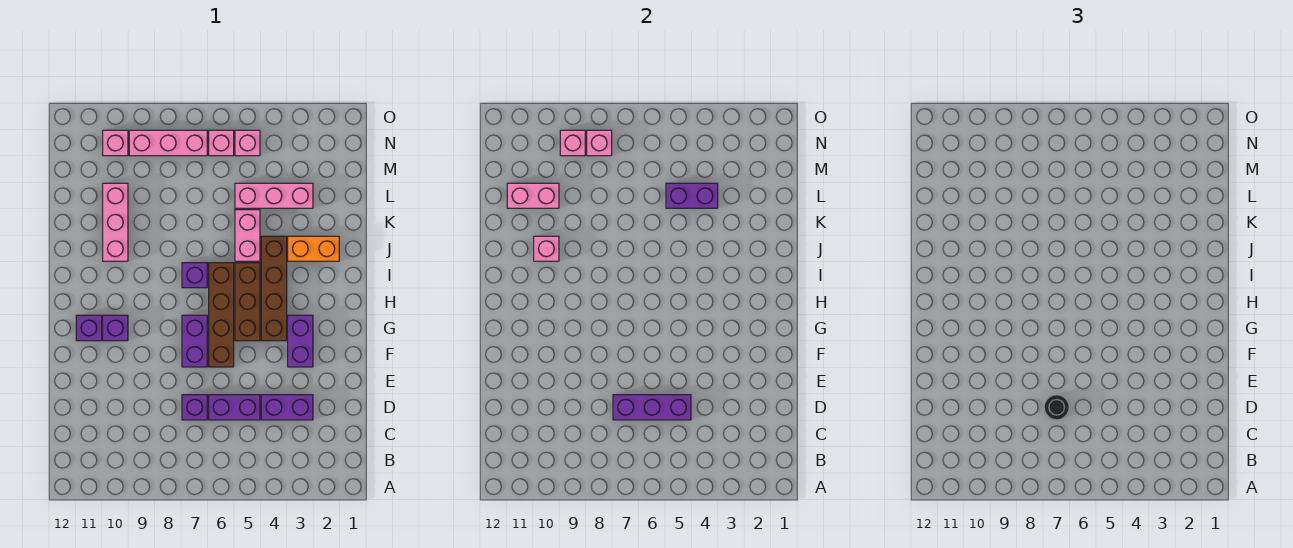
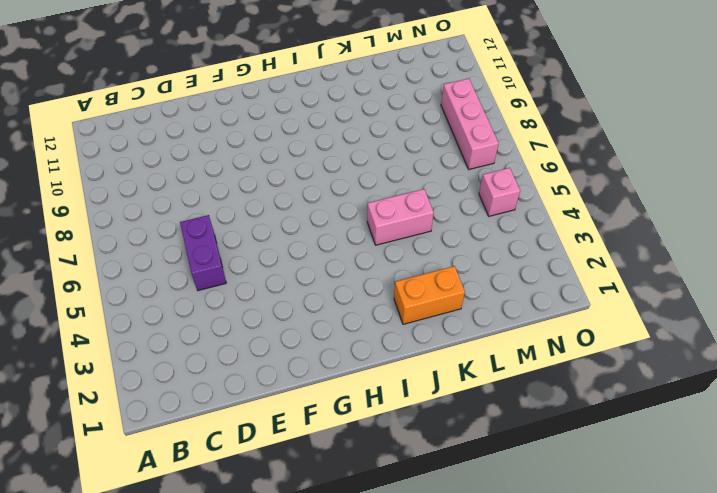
orange brick J2:K2 level 1 -> orange brick J2:J3 level 1
none -> purple brick D3:D4 level 1
none -> purple brick D7 level 1
none -> purple brick F3:G3 level 1

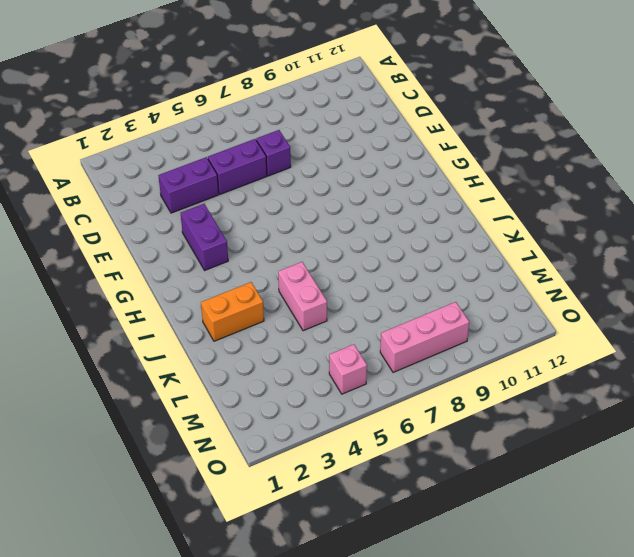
none -> brown brick F6:I6 level 1
none -> purple brick F7:G7 level 1
none -> brown brick G4:J4 level 1

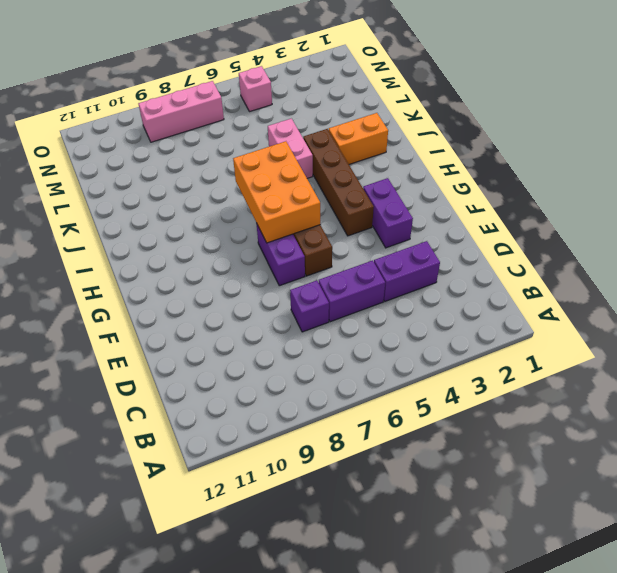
orange brick G6:I7 level 2 -> none
none -> brown brick G5:I5 level 1
none -> purple brick G10 level 1
none -> purple brick G11 level 1

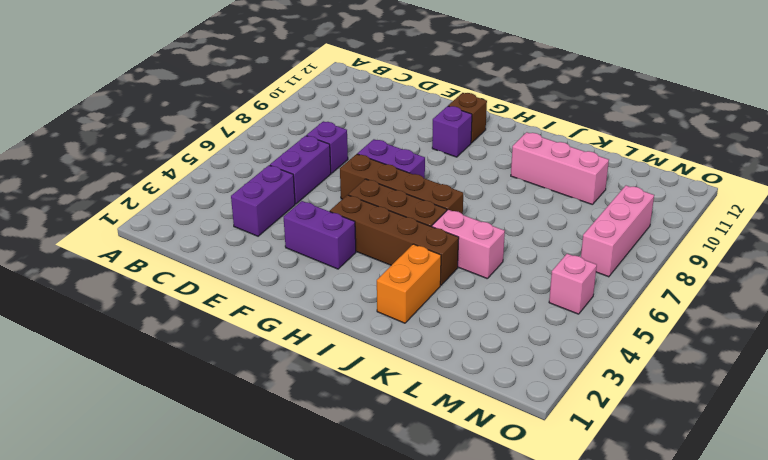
brown brick G11 level 1 -> purple brick G11 level 1
none -> purple brick I7 level 1
none -> pink brick L3:L5 level 1
none -> pink brick N6 level 1

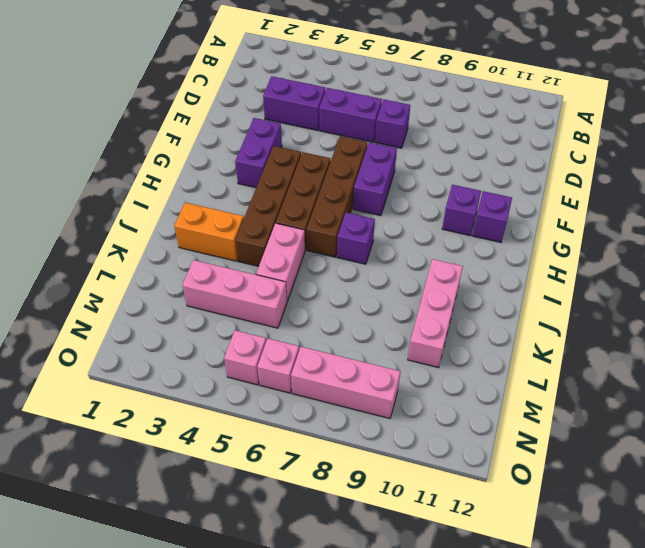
none -> pink brick N10 level 1
none -> purple brick D5:D7 level 2
none -> pink brick J10 level 2

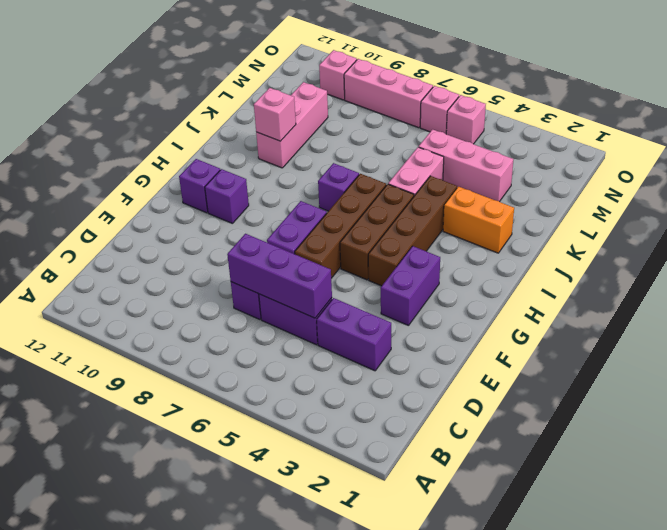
none -> purple brick L4:L5 level 2
none -> pink brick L10:L11 level 2
none -> pink brick N8 level 2

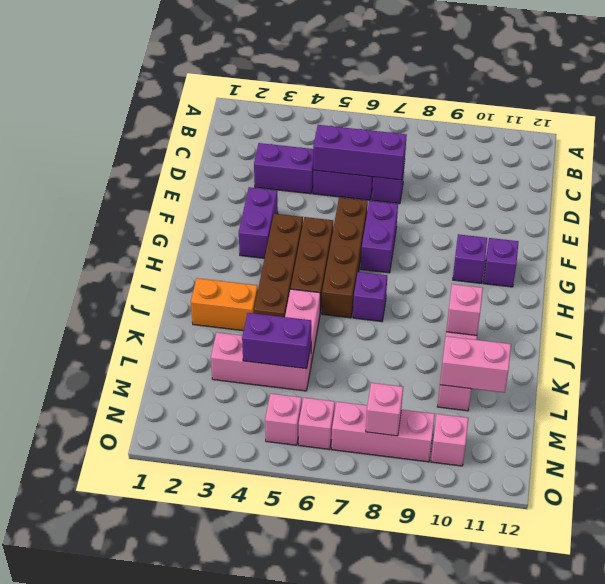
none -> pink brick N9 level 2
none -> black round brick D7 level 3

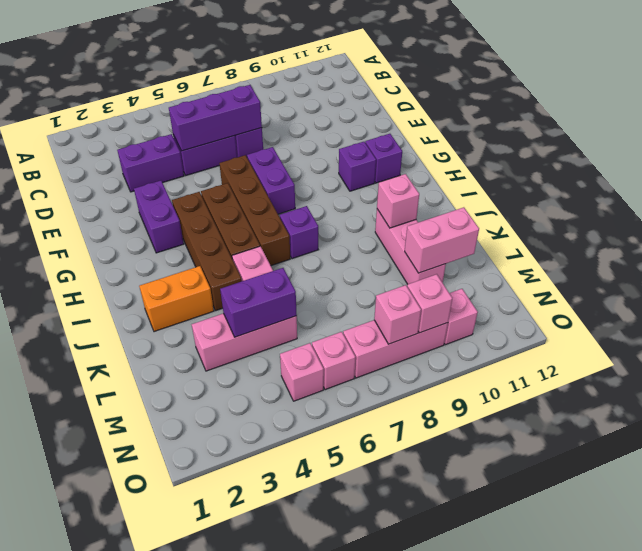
none -> black round brick D7 level 3

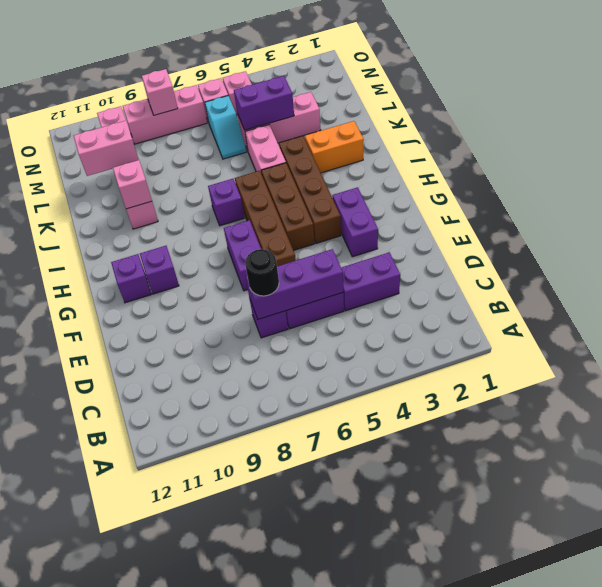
cyan slope L6:M6 level 1 top M -> none
none -> pink brick N9 level 2

